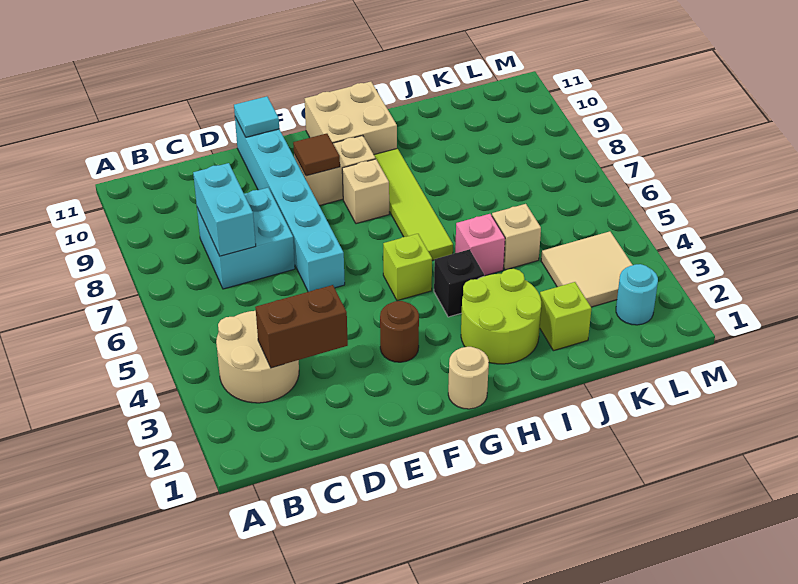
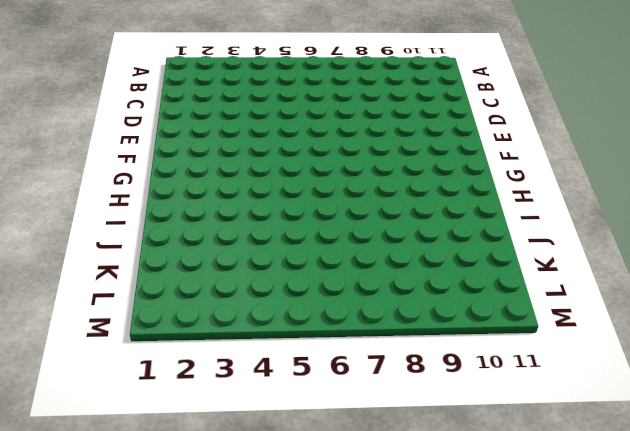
none -> tan round brick B3:C4 level 1
none -> cyan brick C7:D8 level 1
none -> cyan brick E6:E11 level 1

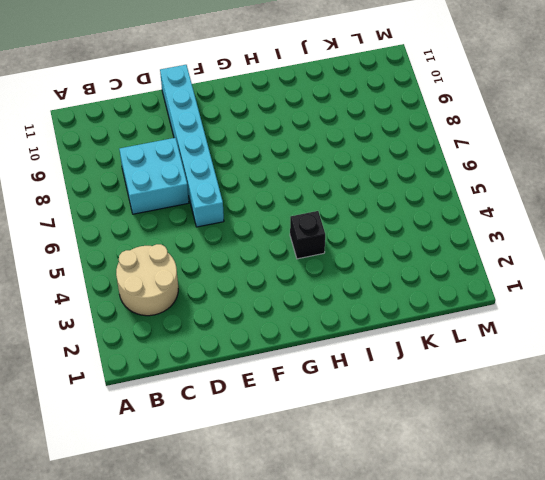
none -> brown round brick F3 level 1
none -> tan brick F9:G9 level 1
none -> tan round brick G1 level 1

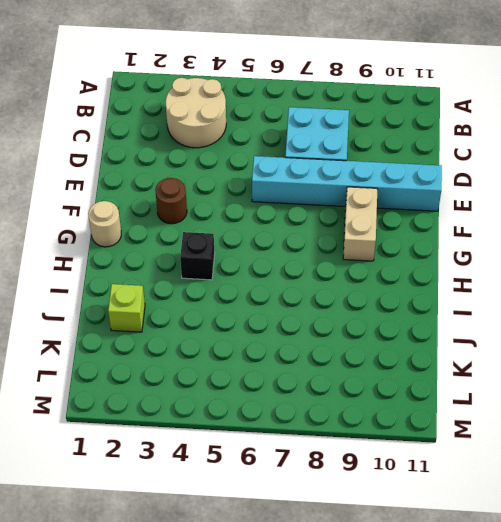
none -> lime brick G5 level 1
none -> tan brick G8 level 1
none -> tan brick G10:H11 level 1

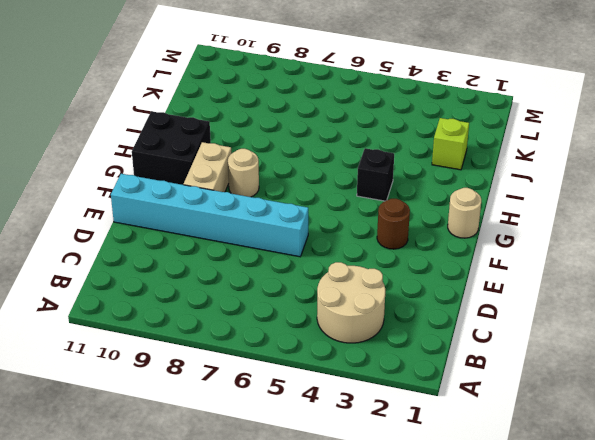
tan round brick G8 level 1 -> tan brick G8 level 1
black brick G10:H11 level 1 -> tan brick G10:H11 level 1
none -> cyan brick C7:D8 level 1
none -> lime brick G5 level 1
none -> lime round brick H2:I3 level 1

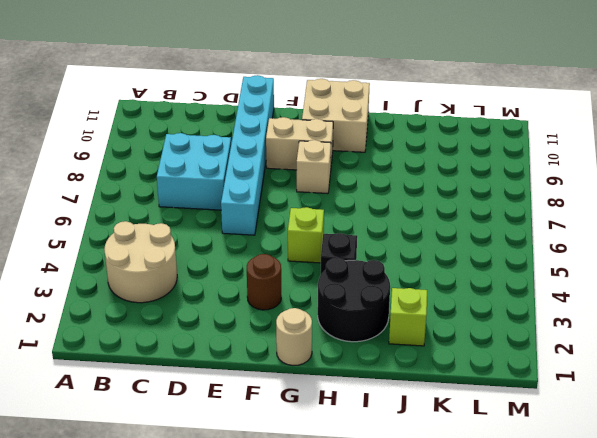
black round brick H2:I3 level 1 -> lime round brick H2:I3 level 1
none -> lime tile H6:H9 level 1
none -> pink brick I5 level 1
none -> tan brick J5 level 1

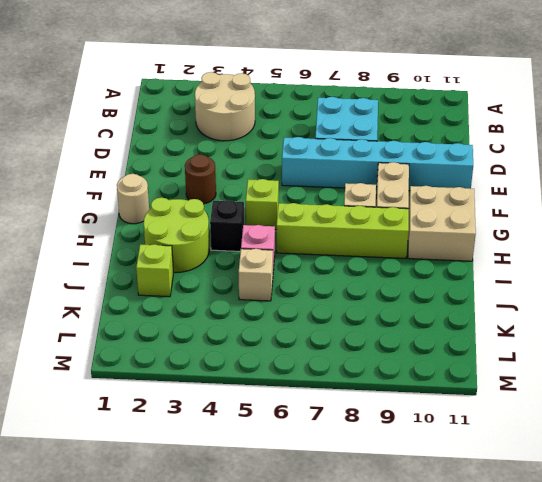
lime brick H6:H9 level 1 -> lime tile H6:H9 level 1
none -> tan tile K3:L4 level 1
none -> cyan round brick L2 level 1
none -> brown brick C3:D3 level 2

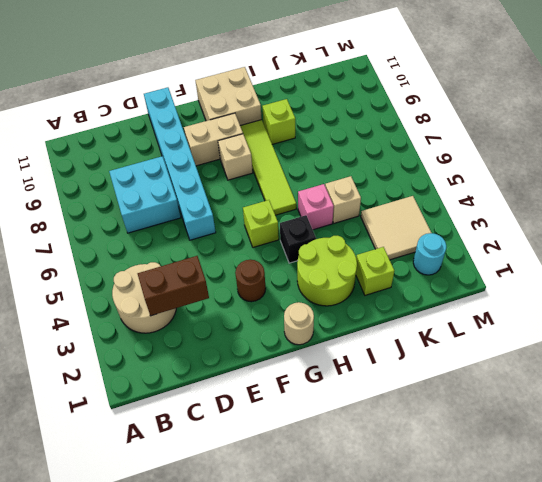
lime brick I9 level 1 -> none
none -> cyan brick C7:C8 level 2
none -> cyan tile E11 level 2
none -> brown tile F9 level 2

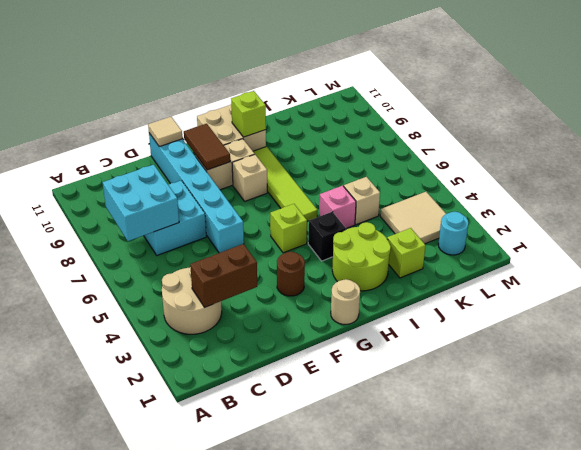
cyan brick B7:C8 level 2 -> cyan brick C7:C8 level 2
tan tile E11 level 2 -> cyan tile E11 level 2
brown tile F9:F10 level 2 -> brown tile F9 level 2
lime brick H10 level 2 -> none

